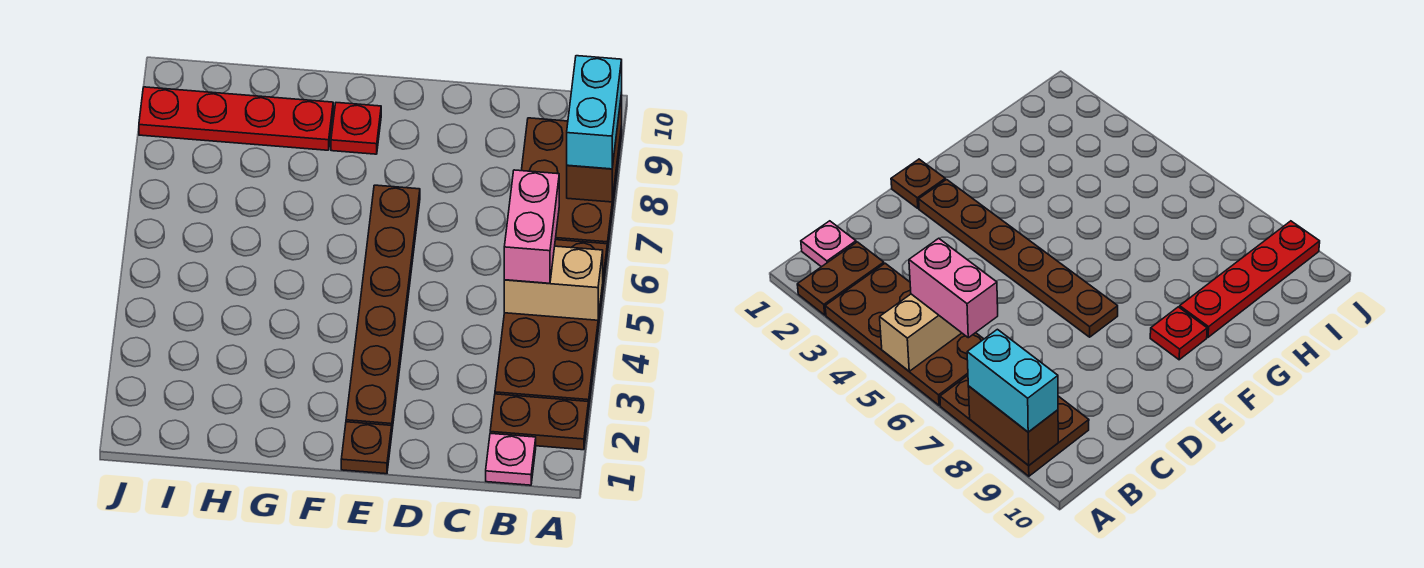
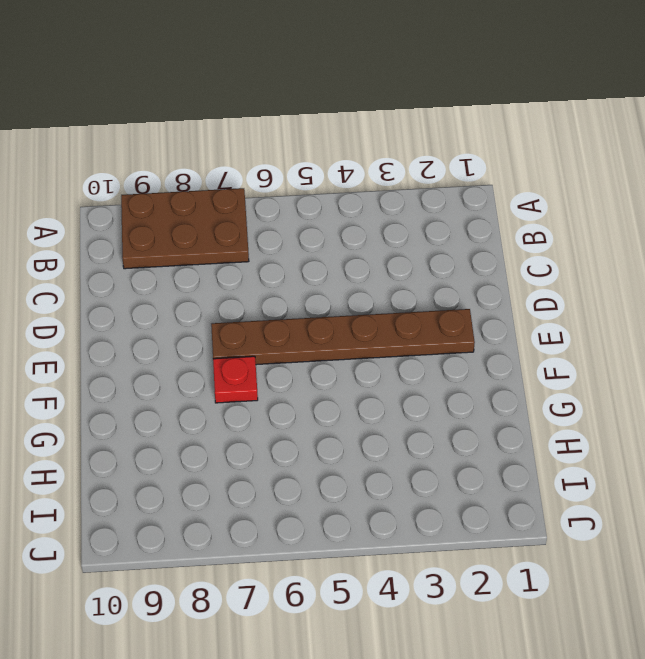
red plate F7 level 1 -> red plate F9 level 1
none -> brown plate A2:B2 level 1
none -> brown plate A3:B6 level 1
none -> pink plate B1 level 1

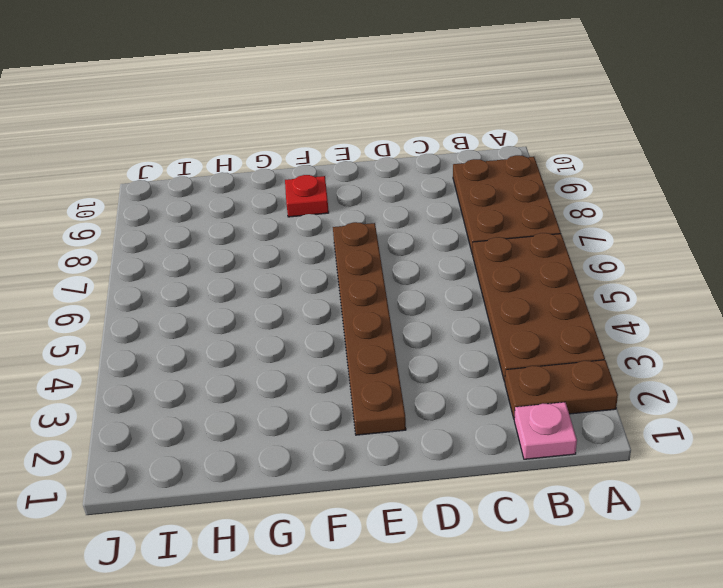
none -> brown plate E1 level 1
none -> red plate G9:J9 level 1
none -> tan brick A5:B5 level 2

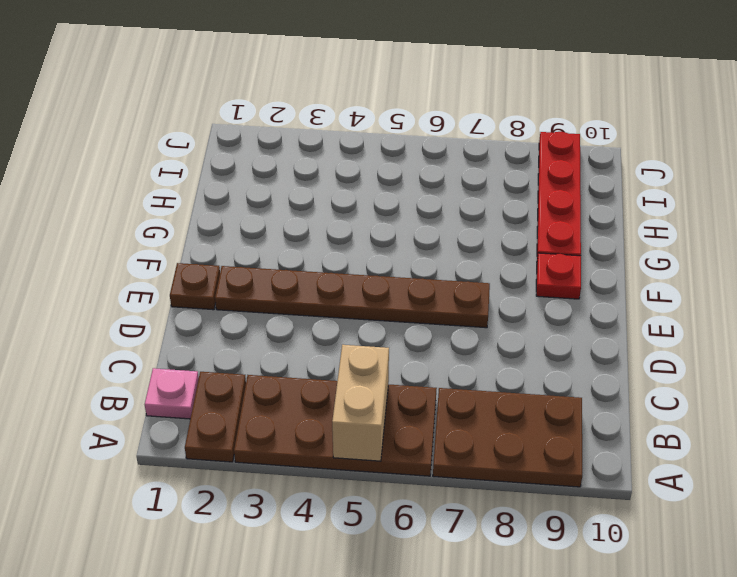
none -> brown brick A8:A9 level 2
none -> cyan brick A8:A9 level 3
none -> pink brick B5:B6 level 3

